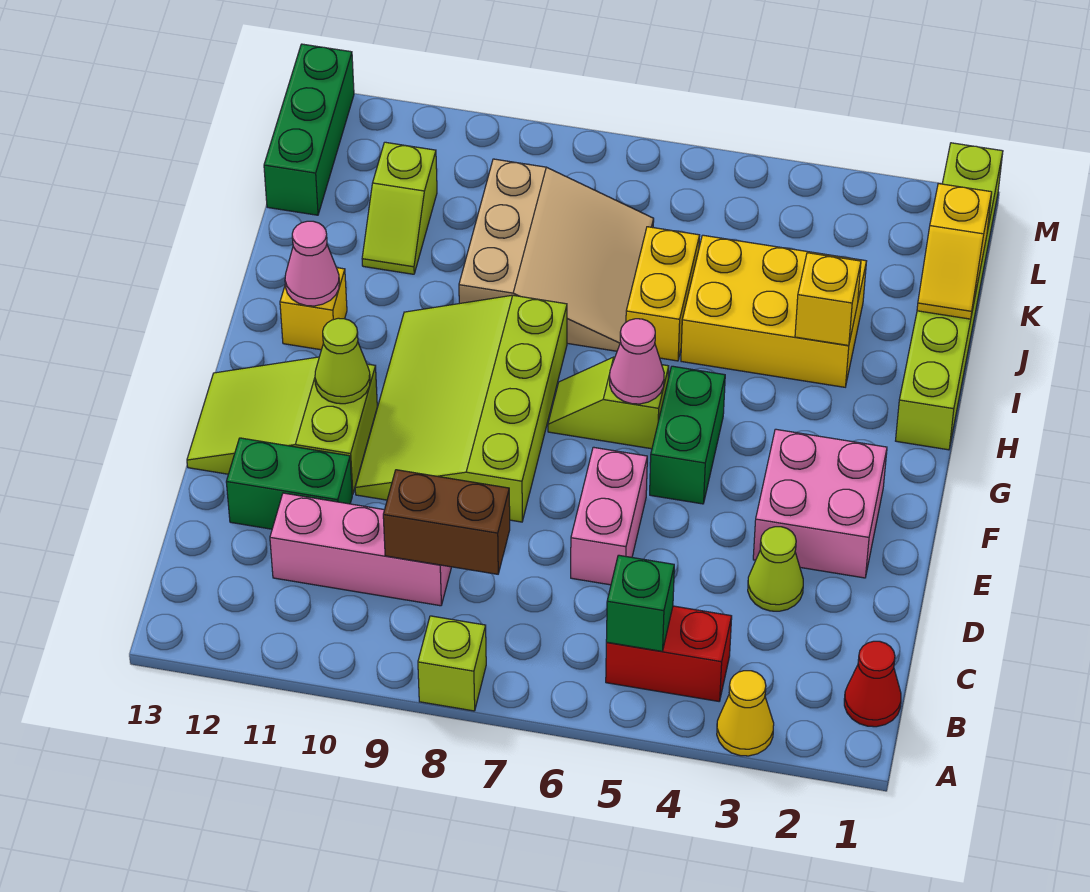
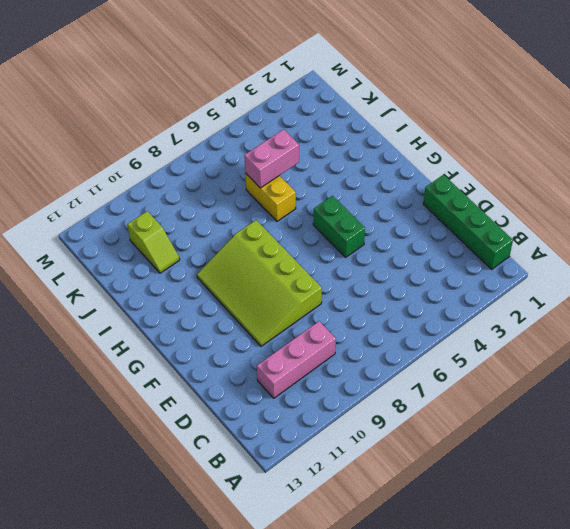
green brick B1:E1 level 1 -> red cone B1 level 1
pink brick J5:J6 level 2 -> pink brick D6:E6 level 1
none -> yellow cone A3 level 1
none -> lime brick A8 level 1
none -> red brick B4:B5 level 1

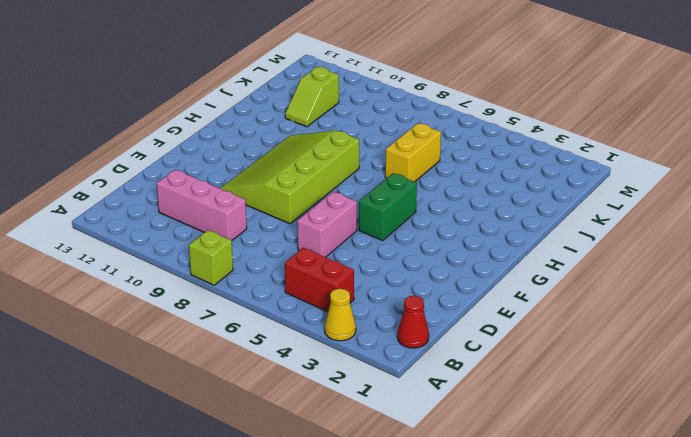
none -> lime cone D3 level 1
none -> green brick D11:D12 level 1
none -> pink brick E2:F3 level 1

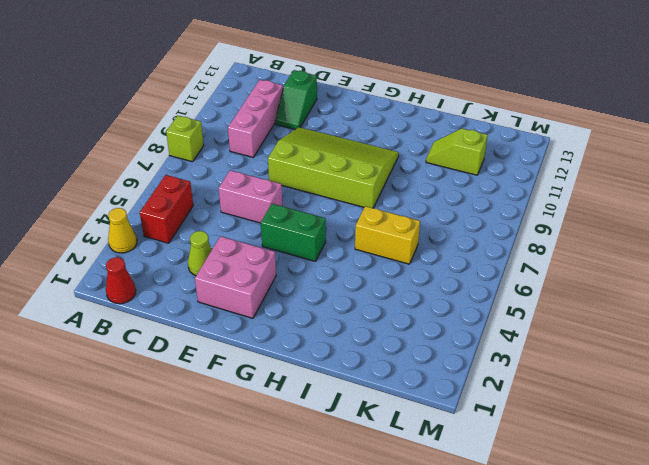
green slope D11:D12 level 1 top 12 -> green brick D11:D12 level 1
none -> lime slope E11:F13 level 1 top 11
none -> lime slope G6:G7 level 1 top 6
none -> lime brick H1:M1 level 1

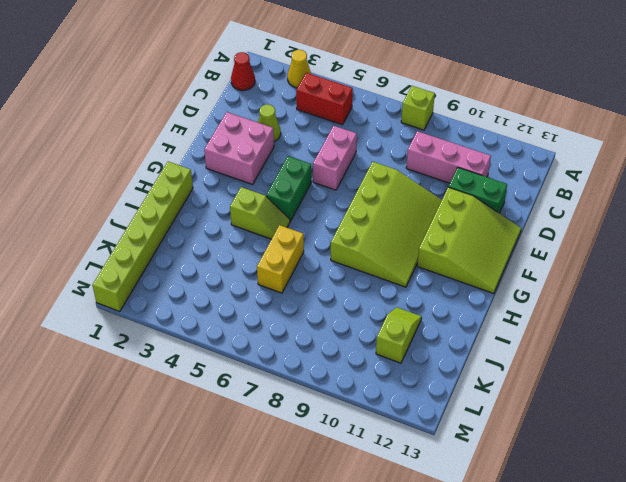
lime slope E11:G13 level 1 top 11 -> lime slope E11:F13 level 1 top 11
lime slope H4:H5 level 1 top 4 -> lime slope G6:G7 level 1 top 6
none -> yellow brick H12 level 1
none -> yellow brick I3:J5 level 1
none -> tan slope I7:K9 level 1 top 9

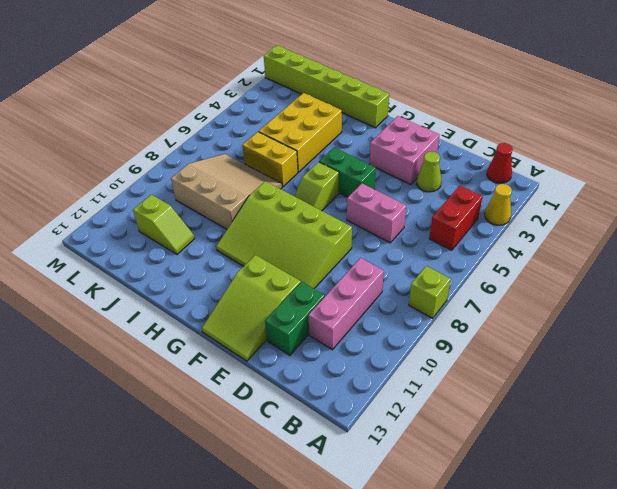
none -> yellow brick H12 level 1
none -> green brick K13:M13 level 1
none -> green brick B5 level 2

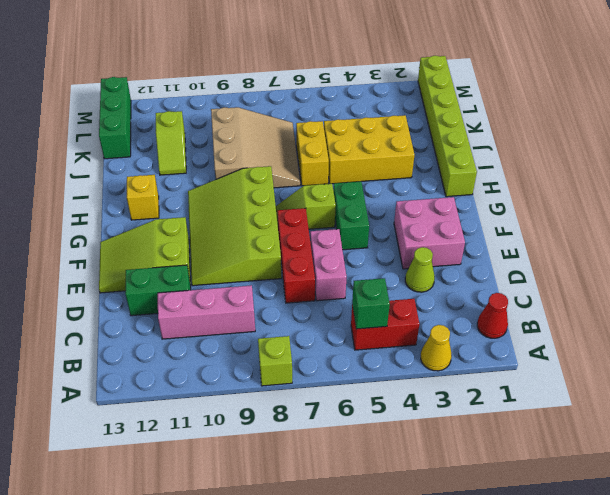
red brick D7:F7 level 1 -> none
none -> brown brick C8:C9 level 2
none -> lime cone F11 level 2
none -> pink cone G6 level 2

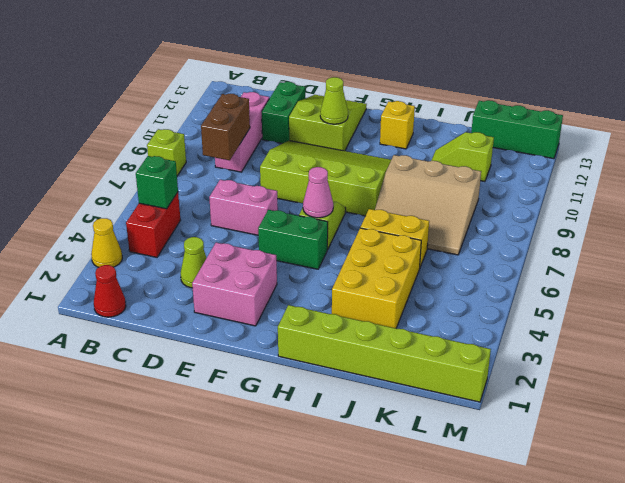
none -> pink cone H12 level 2
none -> yellow brick I3 level 2
none -> yellow slope J1:K1 level 2 top K

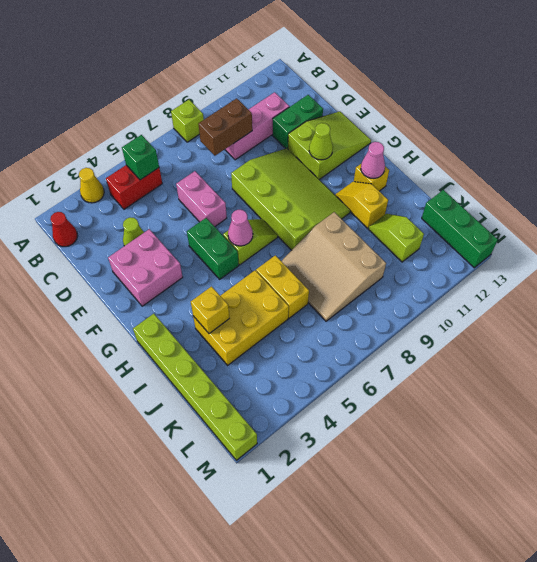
yellow slope H11:I11 level 1 top I -> yellow slope J1:K1 level 2 top K

